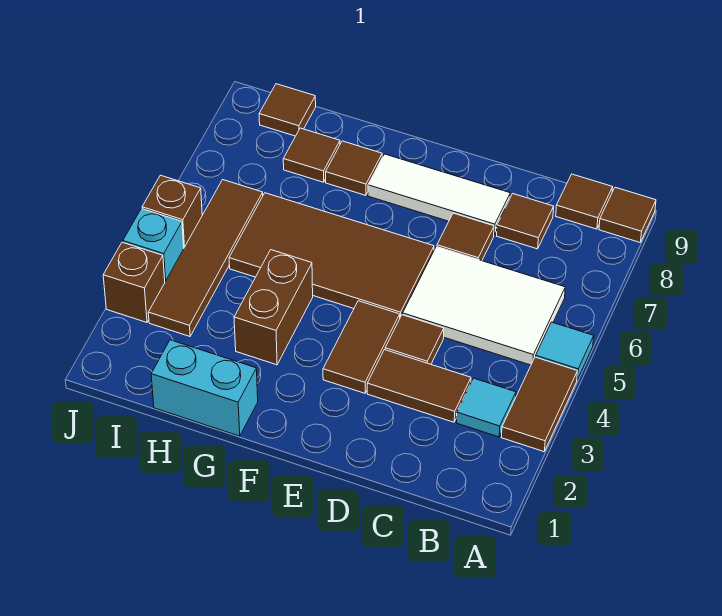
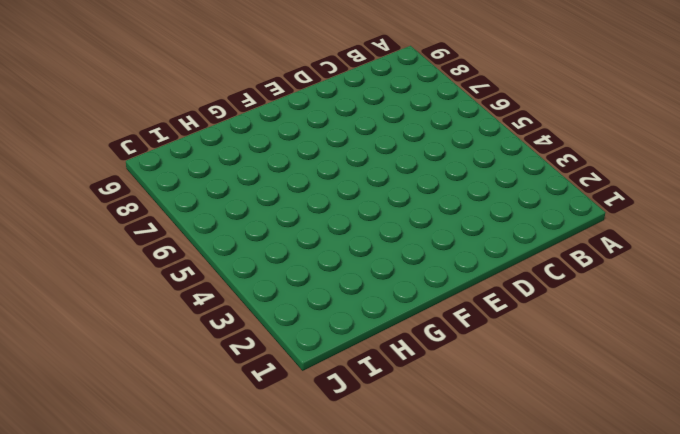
none -> brown tile A3:A4 level 1
none -> cyan tile A5 level 1
none -> brown tile A9 level 1

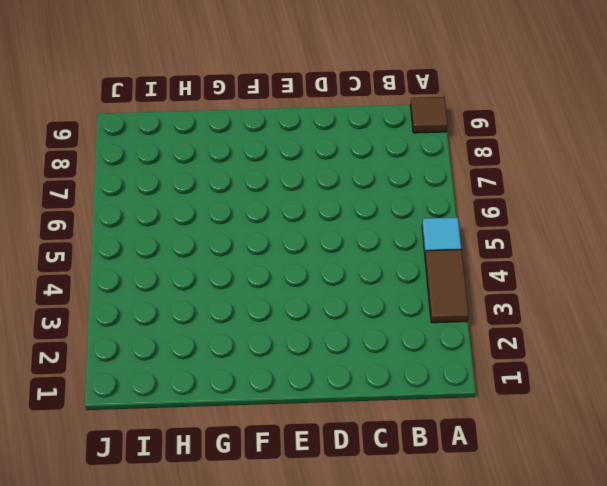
none -> cyan tile B3 level 1
none -> white tile B5:D6 level 1
none -> brown tile B9 level 1

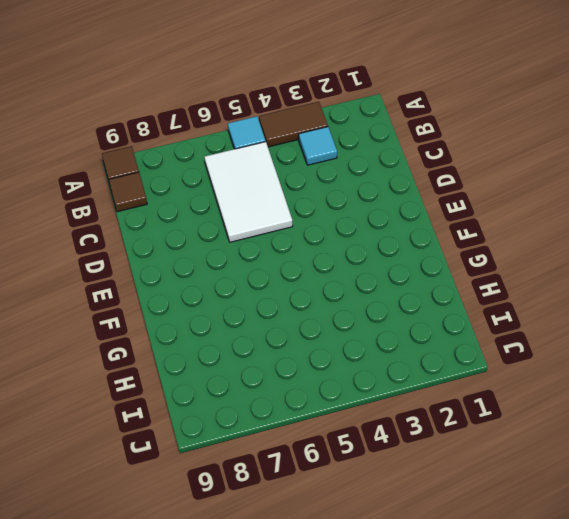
none -> brown tile C3:D3 level 1
none -> brown tile C8 level 1
none -> brown tile D4 level 1

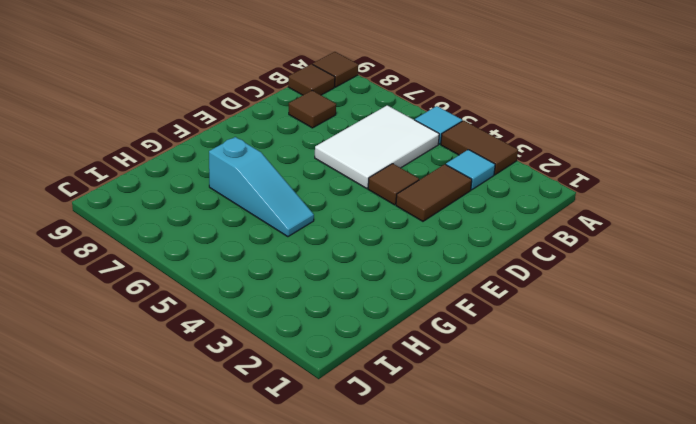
cyan slope G5:G7 level 1 top 7 -> brown tile E5:H6 level 1
none -> brown tile D7 level 1
none -> white tile D8:F8 level 1
none -> brown tile E3:E4 level 1

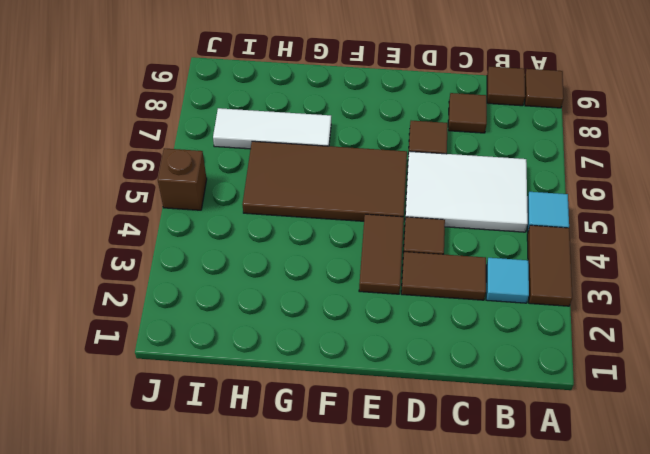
white tile G7:I7 level 1 -> white tile D8:F8 level 1
none -> cyan brick G1:H1 level 1
none -> brown brick G3:G4 level 1
none -> brown tile G8 level 1

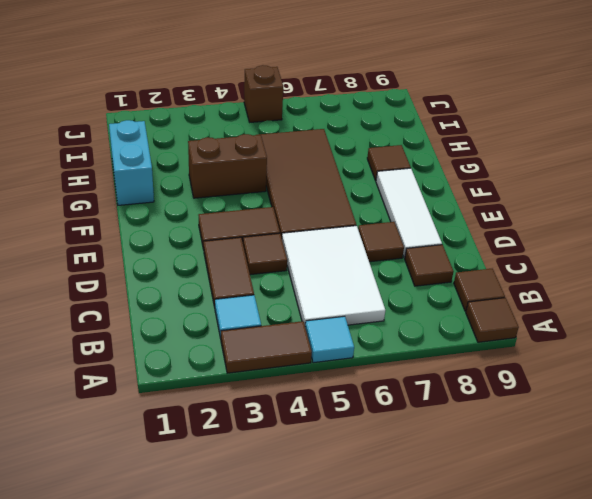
none -> brown tile H8 level 1
none -> brown tile I3:I6 level 1
none -> brown tile I9 level 1

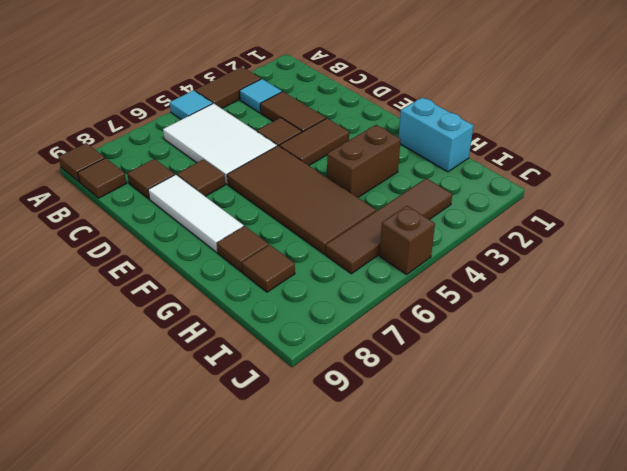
none -> brown tile I9 level 1
none -> brown brick J3 level 1
none -> cyan brick J4 level 1

